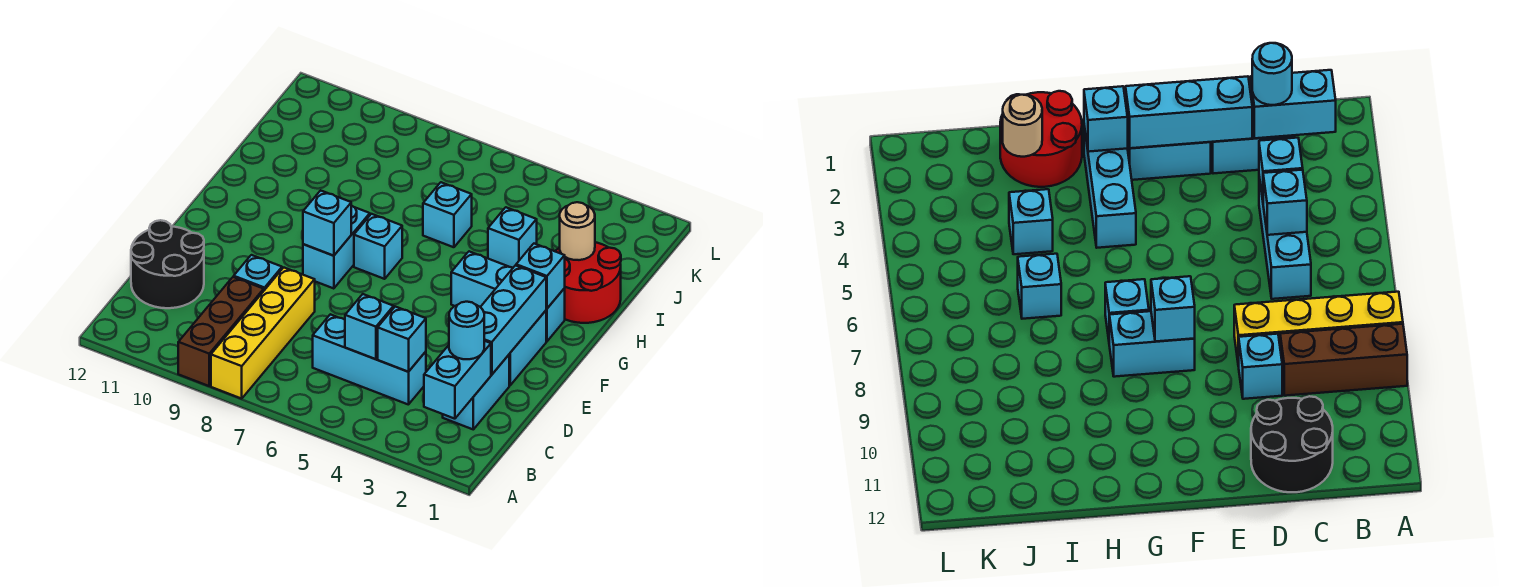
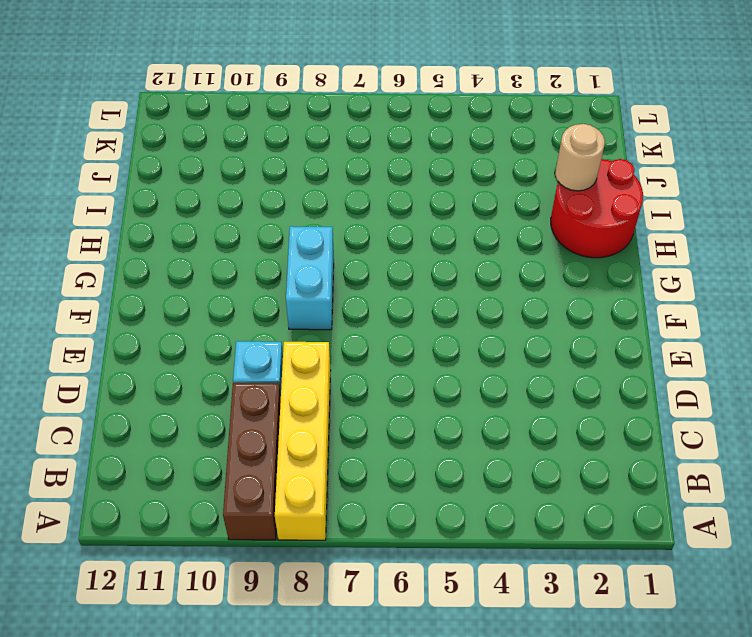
none -> cyan brick C2:D2 level 1
none -> cyan brick C4:C6 level 1
none -> black round brick C11:D12 level 1

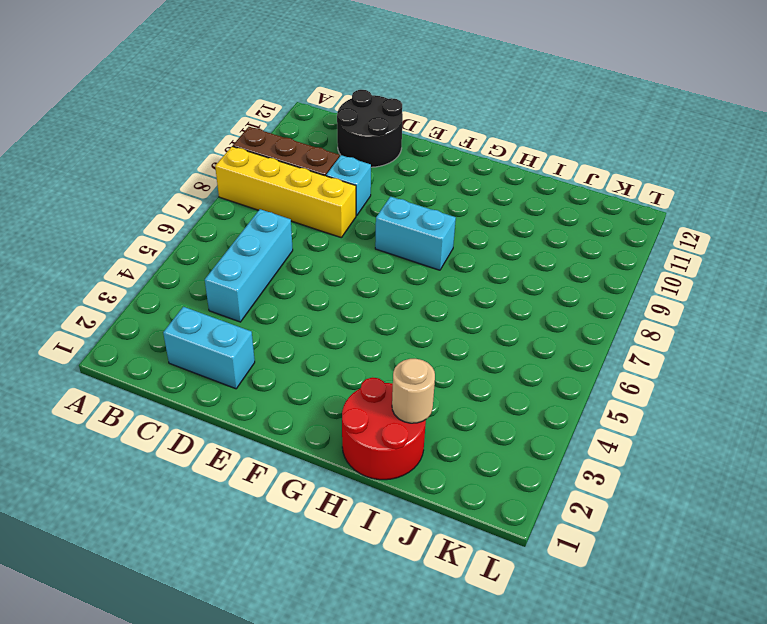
none -> cyan brick E2:F2 level 1
none -> cyan brick G2:G4 level 1
none -> cyan brick G7 level 1

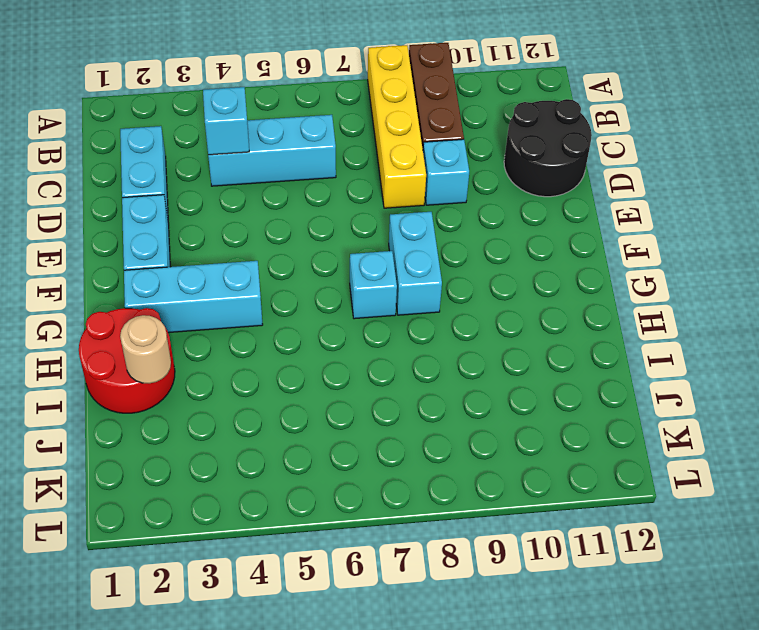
none -> cyan brick I4 level 1
none -> cyan brick I6 level 1
none -> cyan brick B2:C2 level 2

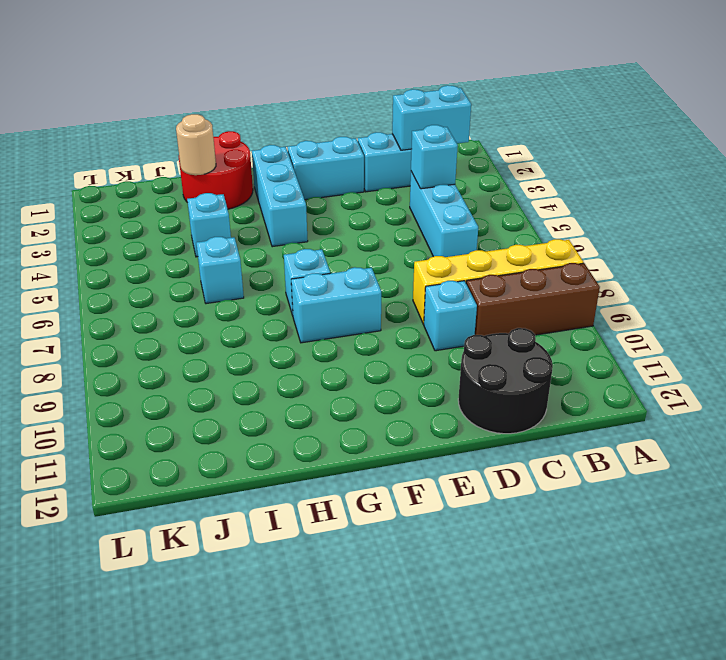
none -> cyan brick C5 level 2
none -> cyan brick D2:F2 level 2
none -> cyan brick F8 level 2

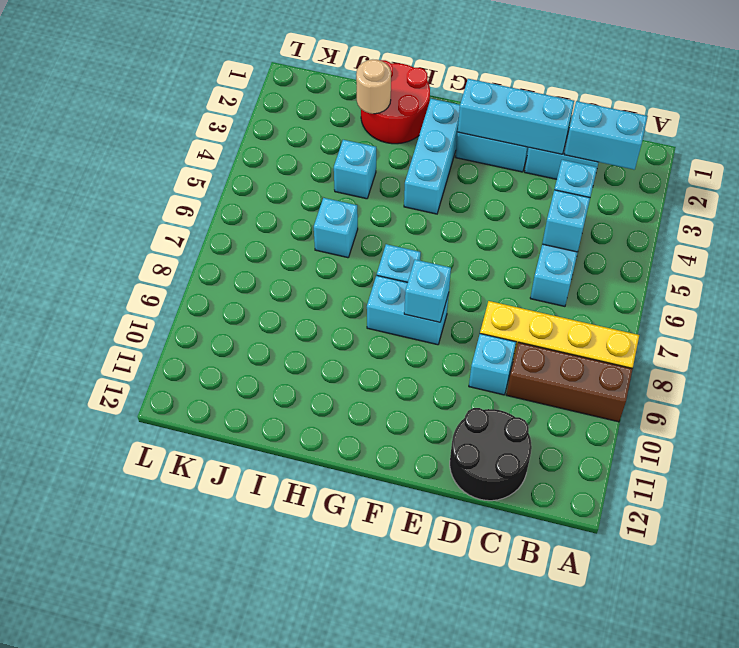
none -> cyan brick G2 level 2
none -> cyan round brick C2 level 3

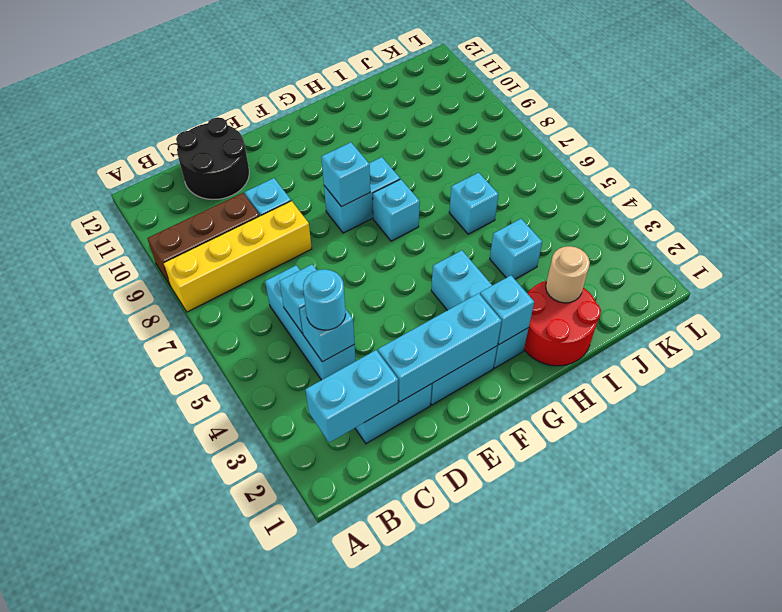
cyan round brick C4 level 3 -> cyan round brick C2 level 3

